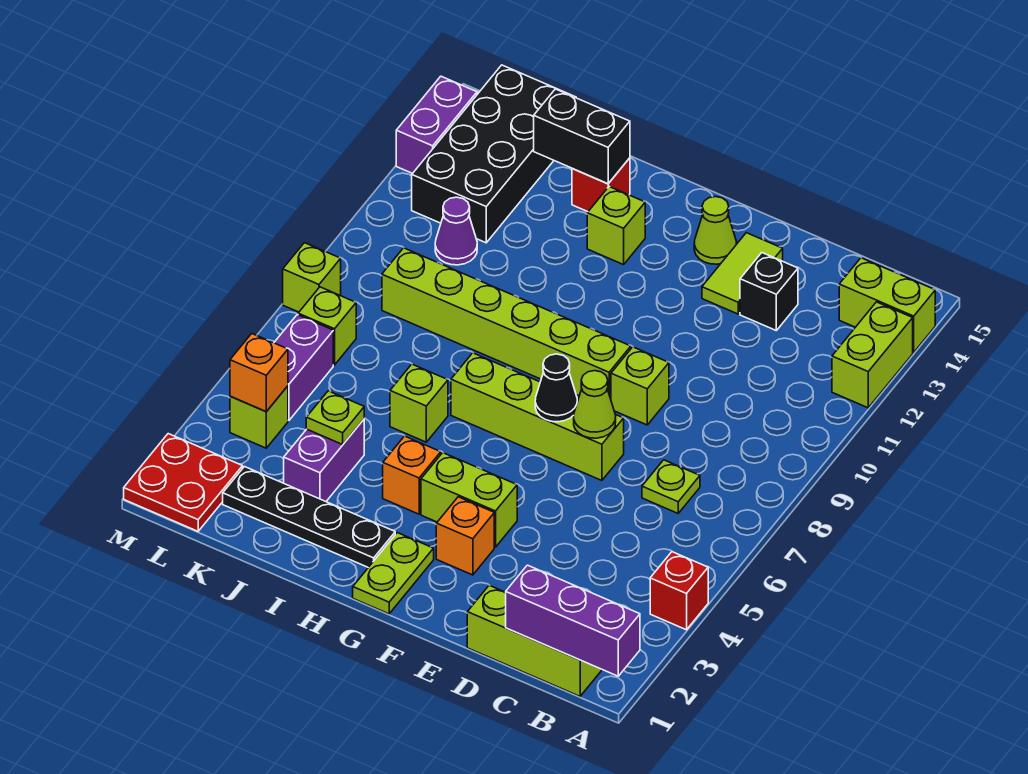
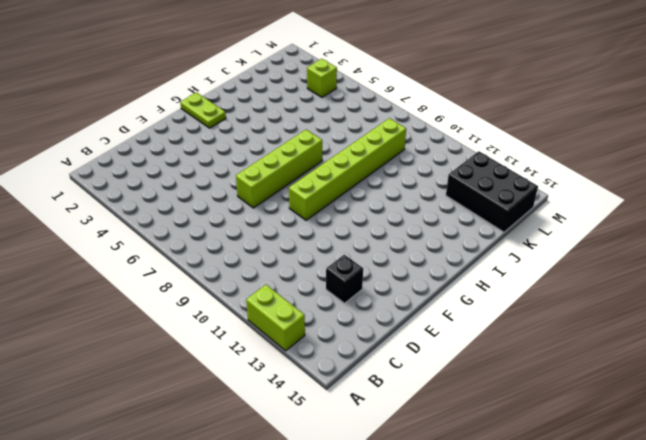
black brick K13:L15 level 1 -> black brick K12:L15 level 1
none -> red brick A4 level 1
none -> lime brick A14:B14 level 1
none -> lime brick B1:D1 level 1
none -> lime plate C7 level 1

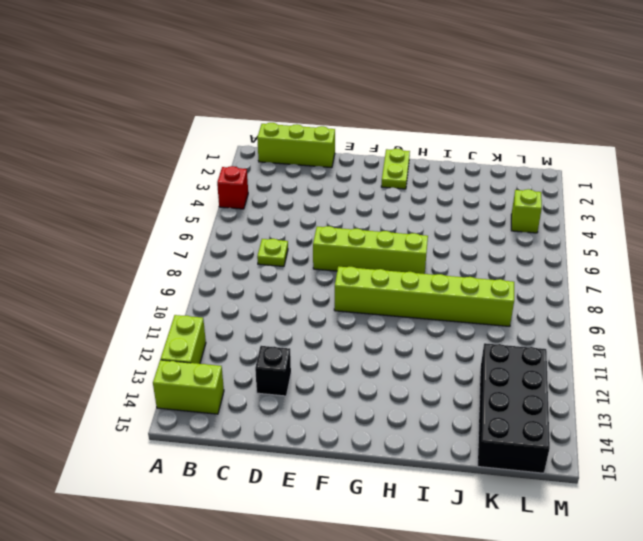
none -> lime brick E9 level 1
none -> lime tile E13:E14 level 1
none -> orange brick F3 level 1
none -> lime brick F4:G4 level 1

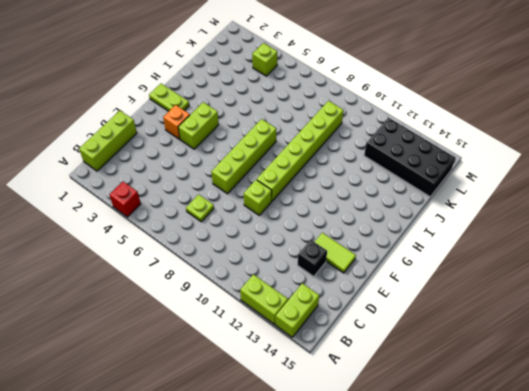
none -> lime cone F14 level 1
none -> black plate H2:K2 level 1
none -> orange brick H4 level 1
none -> lime brick H13 level 1

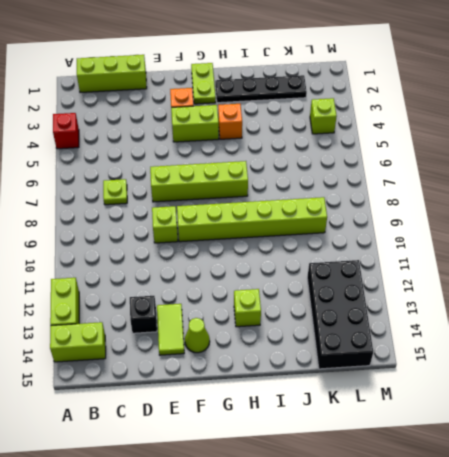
none -> lime brick I6 level 1
none -> red brick I14 level 1
none -> purple brick J3:J4 level 1
none -> purple cone K11 level 1

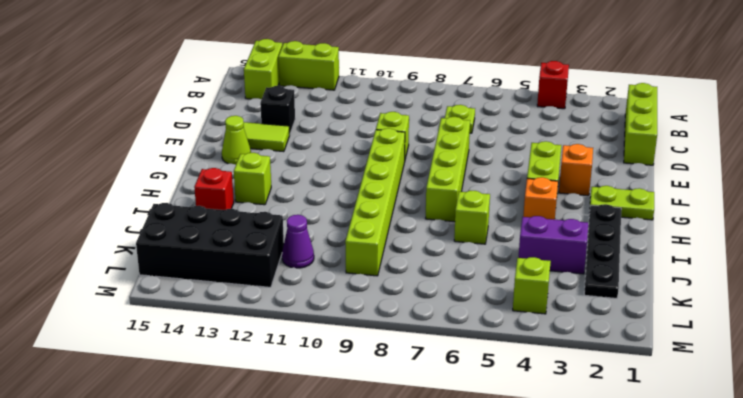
none -> red plate L1:M2 level 1
none -> purple brick L5:L6 level 1
none -> lime brick L7 level 1
none -> lime brick M8 level 1

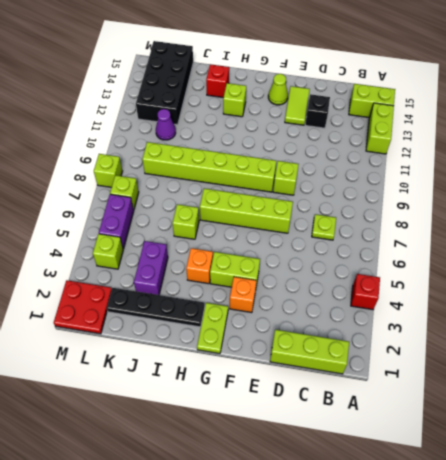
none -> purple brick M13:M14 level 1
none -> purple brick A1:C1 level 2
none -> lime cone E7 level 2
none -> black cone F7 level 2

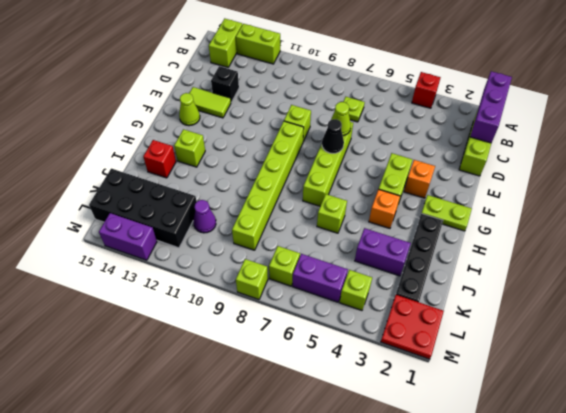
none -> black brick I14:J14 level 2
none -> lime plate J4 level 2
none -> orange brick L4 level 2

